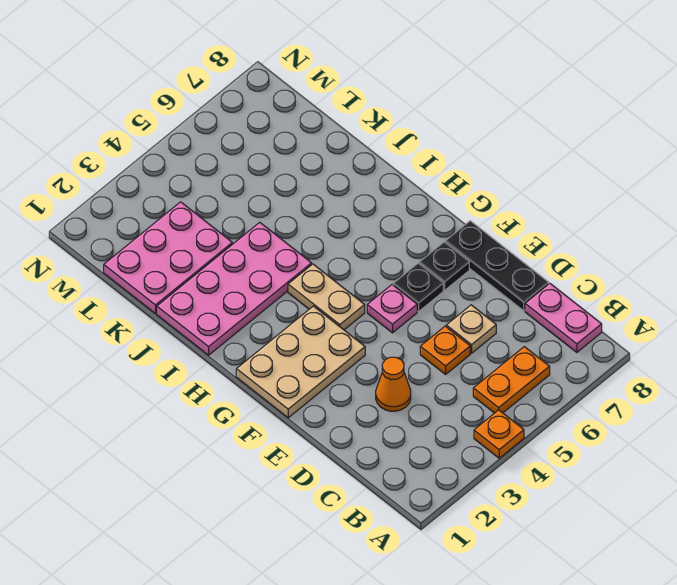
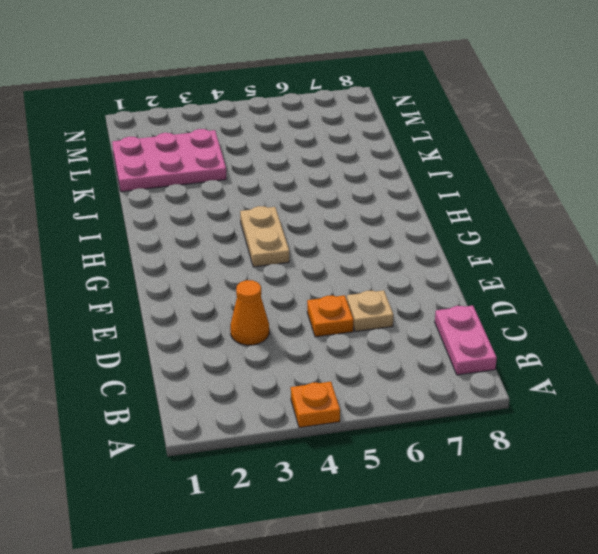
none -> orange plate B5:B6 level 1
none -> black plate D8:F8 level 1
none -> tan plate F1:G3 level 1

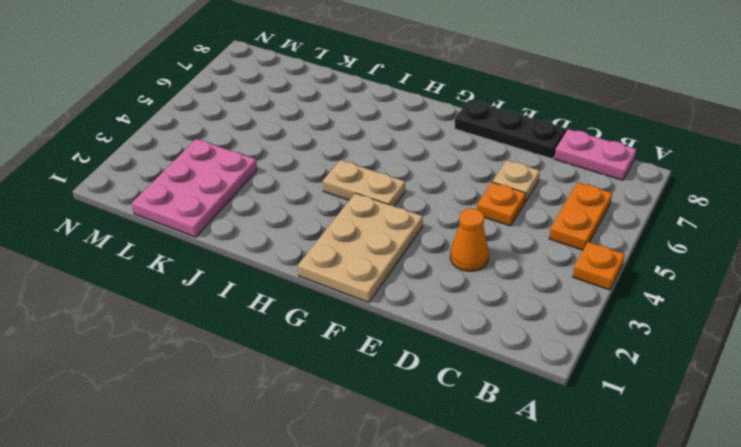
none -> pink plate F5 level 1
none -> black plate F6 level 1
none -> black plate F7 level 1

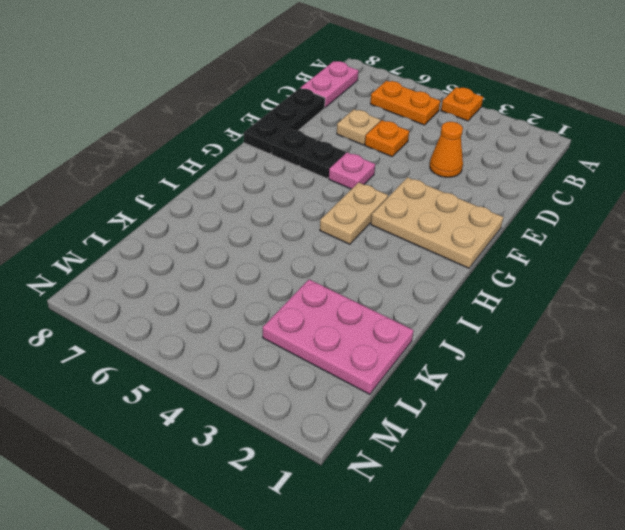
none -> pink plate I1:J4 level 1

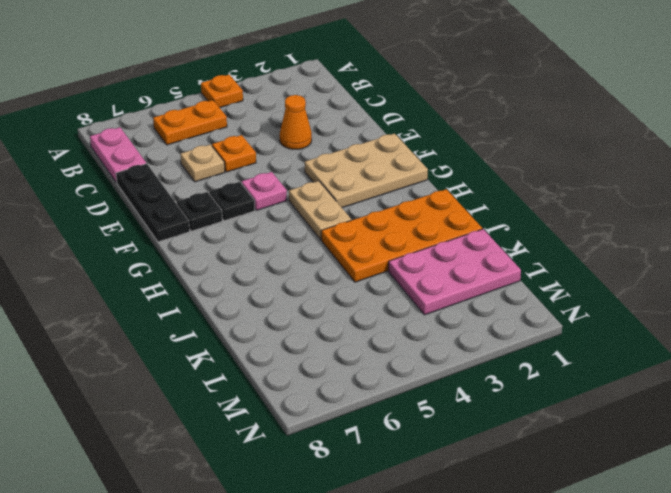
orange plate I1:J4 level 1 -> pink plate I1:J4 level 1

